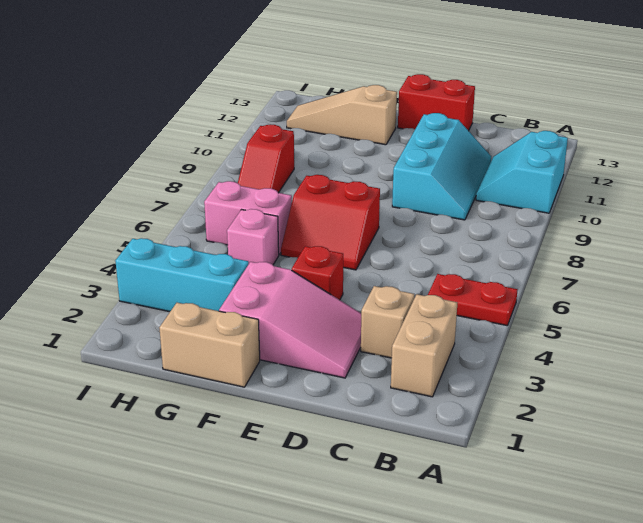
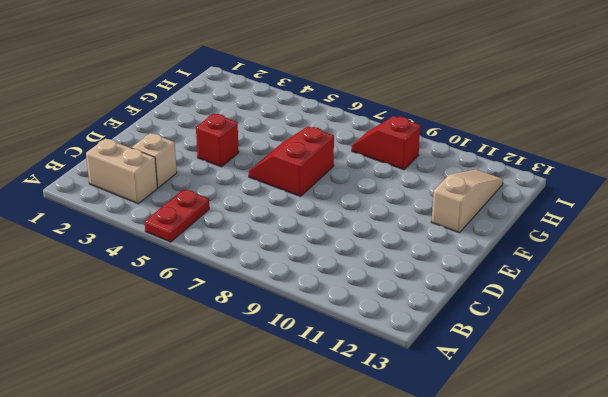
none -> cyan slope A10:B11 level 1 top A
none -> cyan slope C9:D11 level 1 top D
none -> pink slope D2:F3 level 1 top F

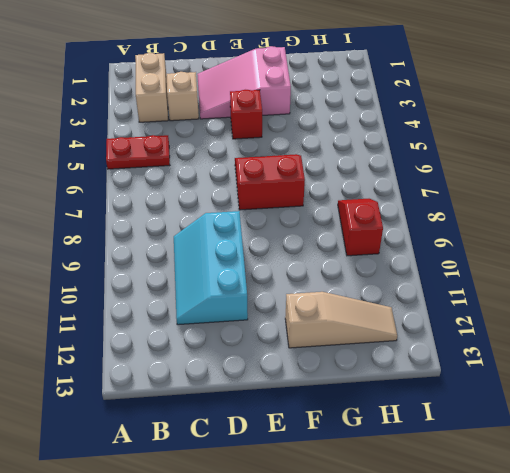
none -> cyan slope A10:B11 level 1 top A
none -> red brick D13:E13 level 1
none -> tan brick F1:G1 level 1

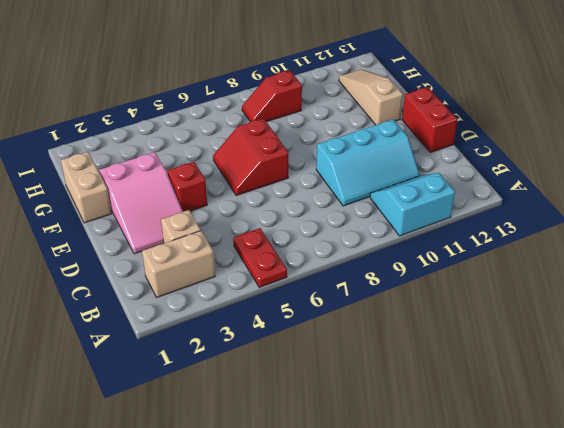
none -> cyan brick G3:I3 level 1
none -> pink brick G5 level 1
none -> pink brick G6:H6 level 1

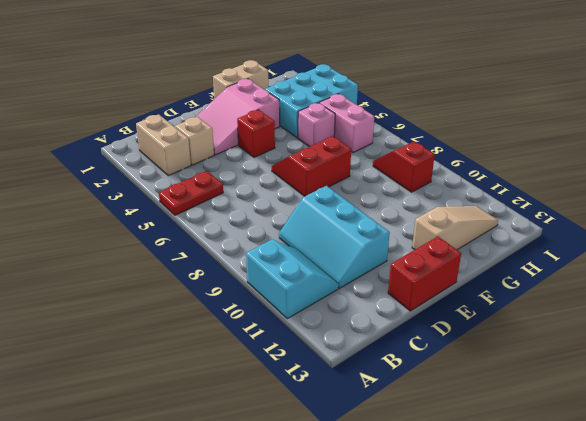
cyan brick G3:I4 level 1 -> cyan brick G3:I3 level 1
pink brick H5:H6 level 1 -> pink brick G6:H6 level 1

